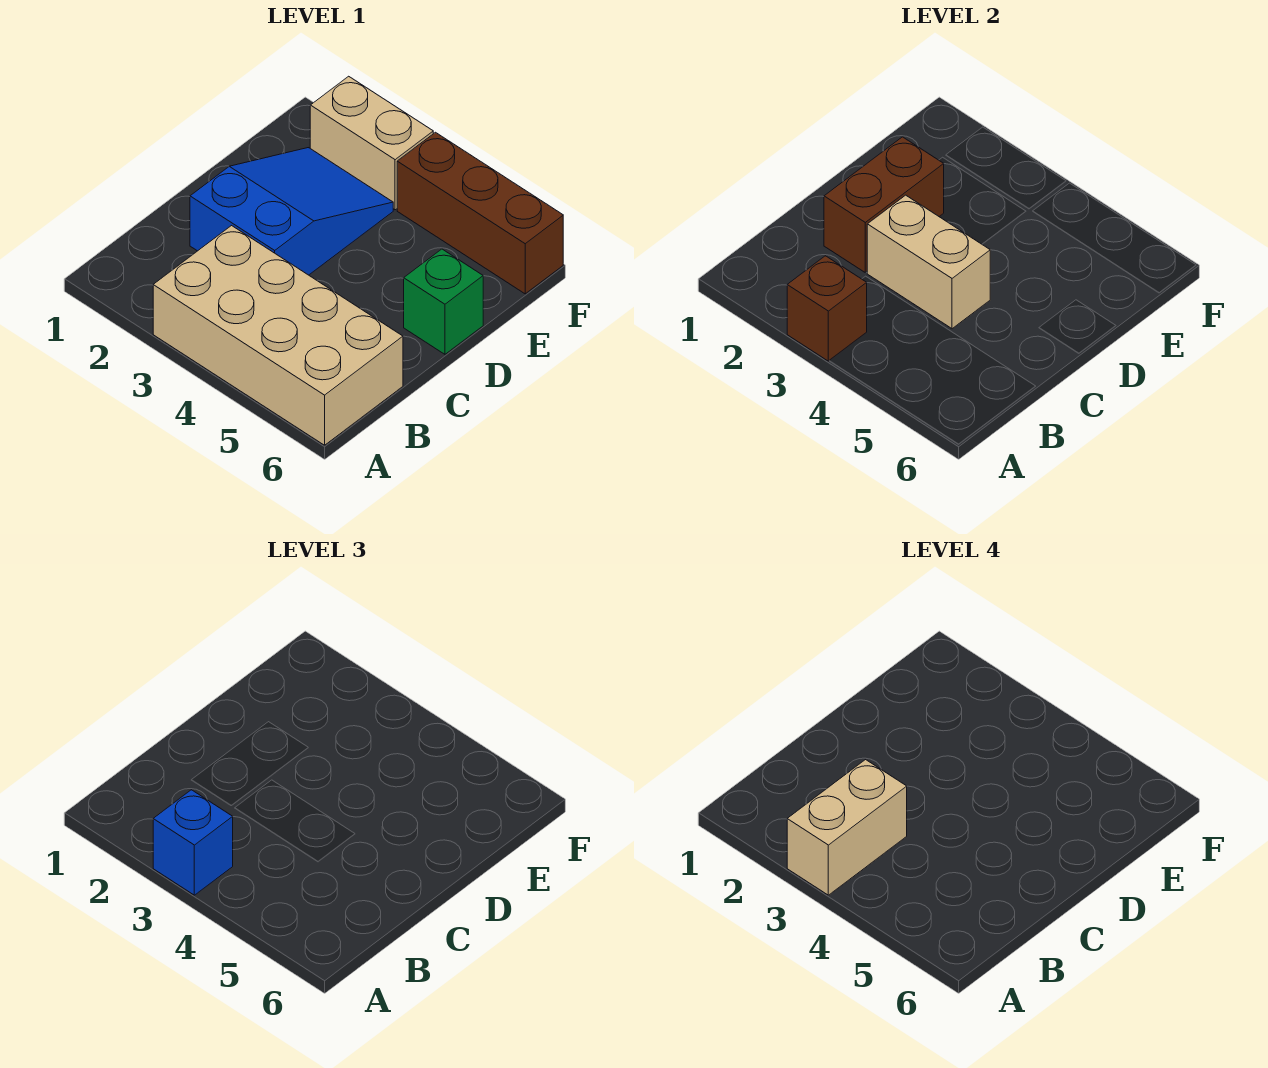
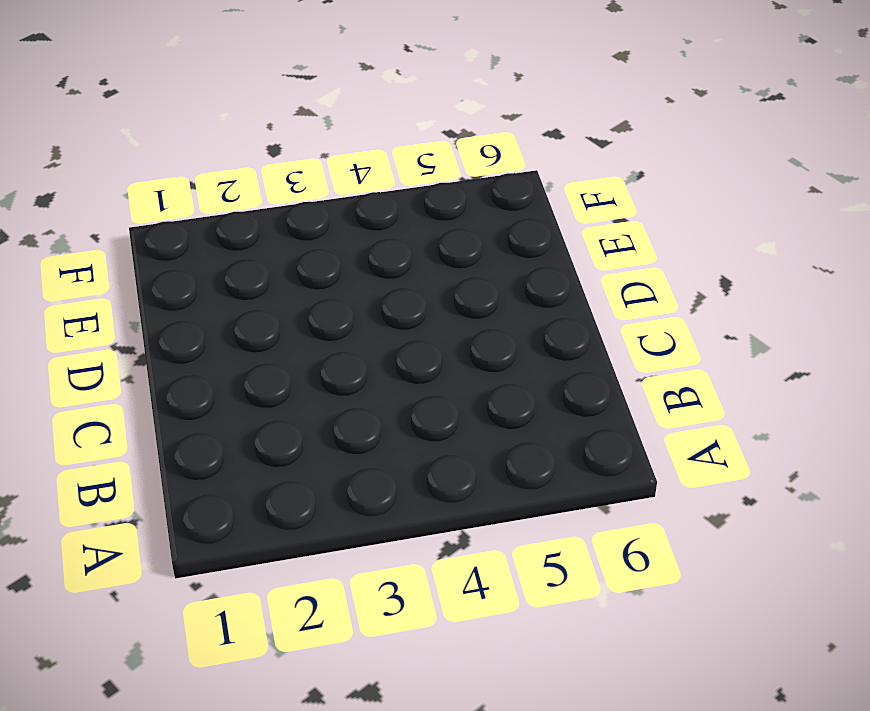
none -> tan brick A3:B6 level 1
none -> blue slope C2:E3 level 1 top C

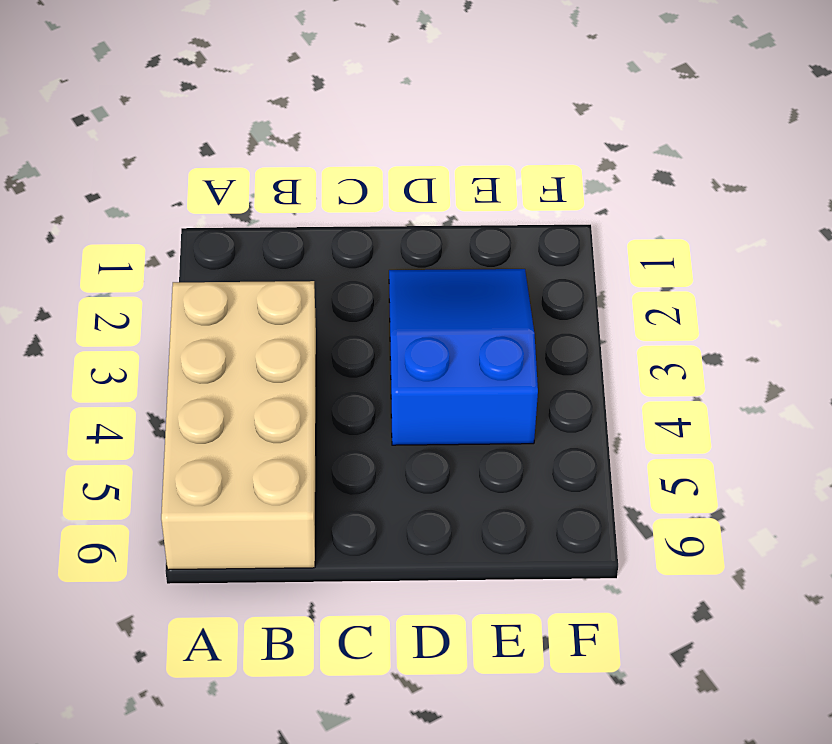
blue slope D2:E4 level 1 top 4 -> blue slope C2:E3 level 1 top C
none -> green brick D6 level 1
none -> tan brick F2:F3 level 1

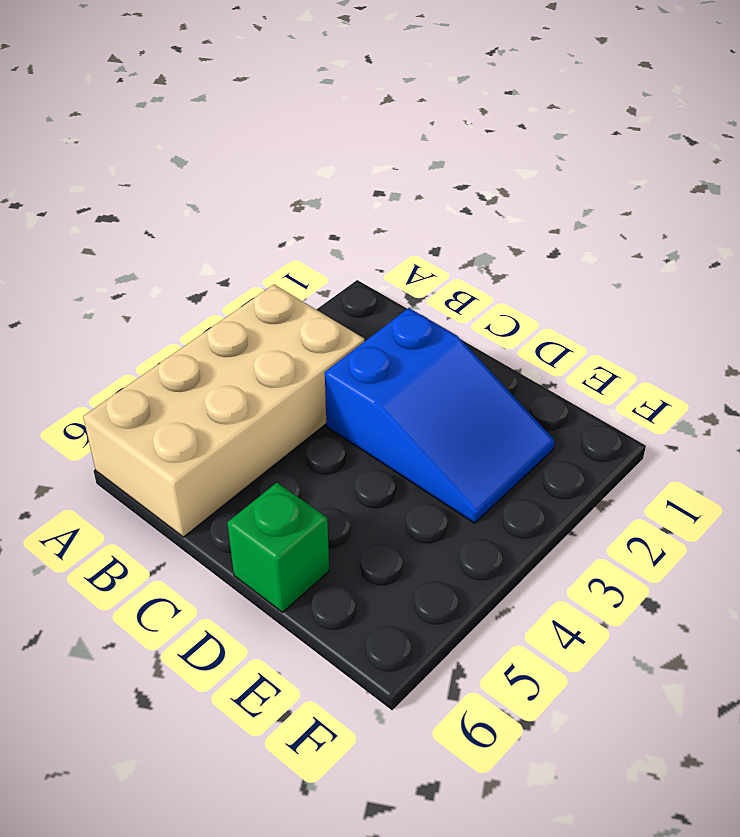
none -> tan brick F2:F3 level 1
none -> brown brick F4:F6 level 1

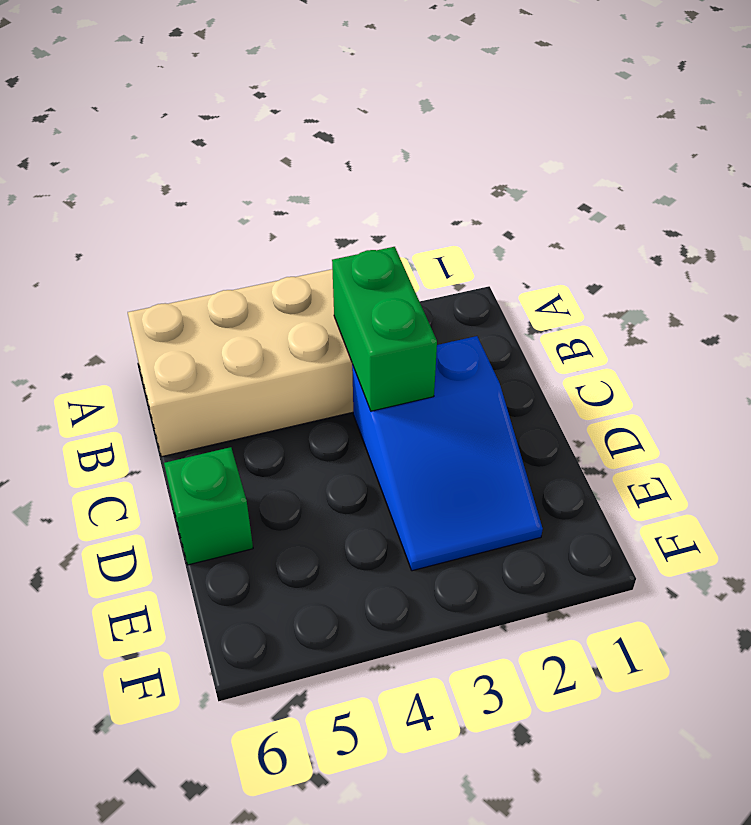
green brick B3:C3 level 2 -> tan brick C3:C4 level 2
none -> tan brick F2:F3 level 1
none -> brown brick F4:F6 level 1

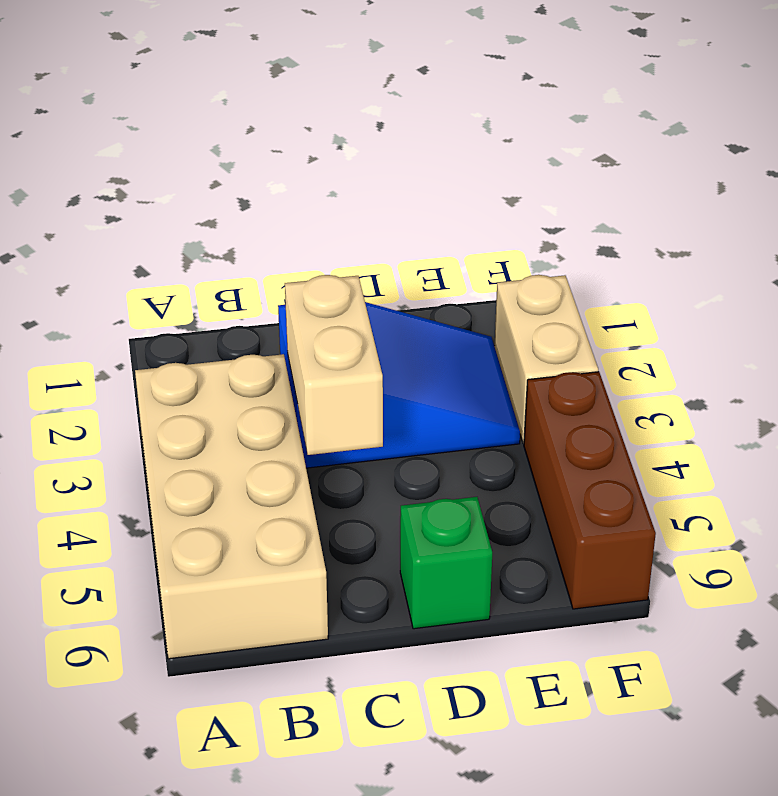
none -> brown brick A3 level 2
none -> brown brick C2:D2 level 2

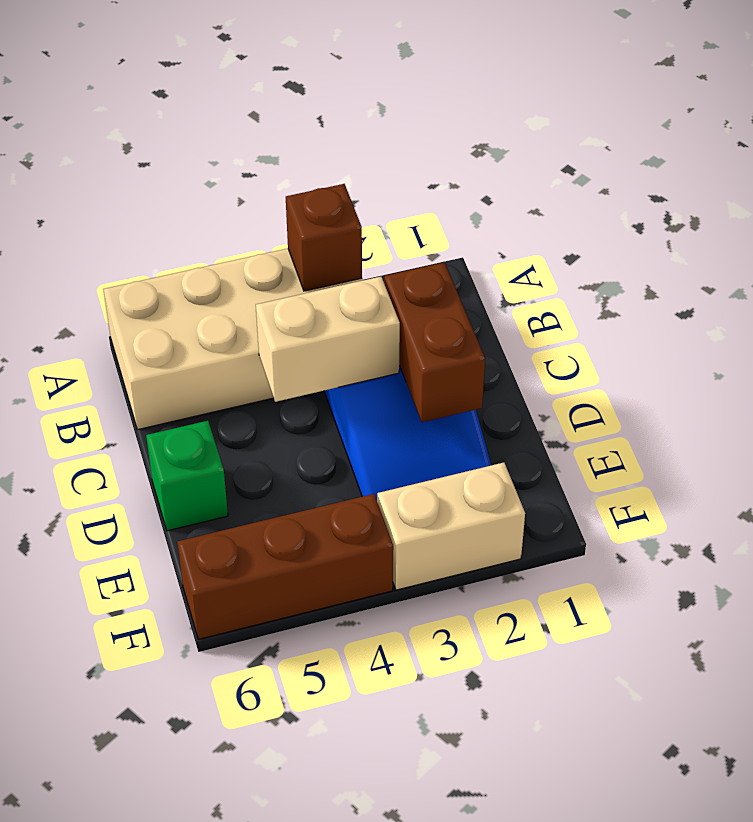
none -> blue brick A3 level 3
none -> tan brick A3:B3 level 4

